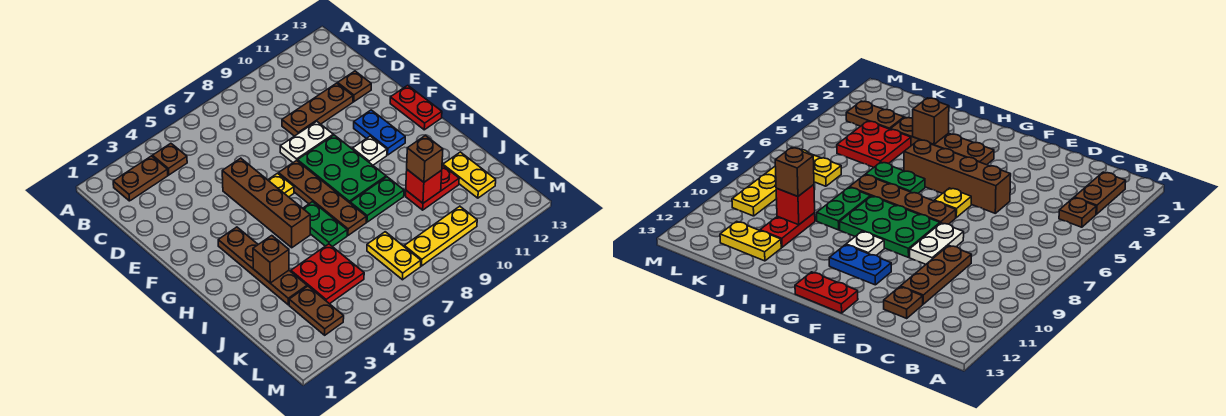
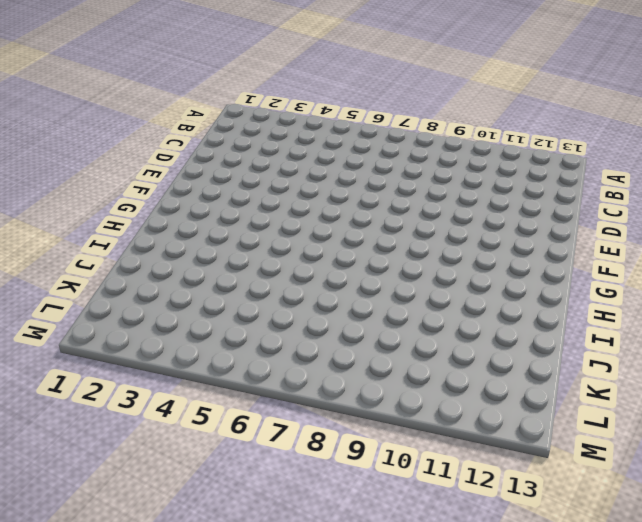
none -> brown plate B2:B3 level 1
none -> brown plate B4 level 1
none -> brown plate D9:D11 level 1

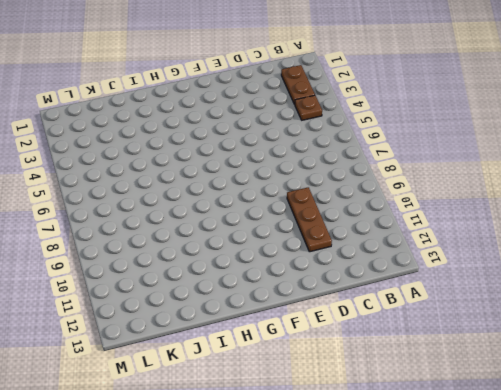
none -> brown plate D12 level 1
none -> brown brick E5:H5 level 1
none -> white plate E8:E9 level 1

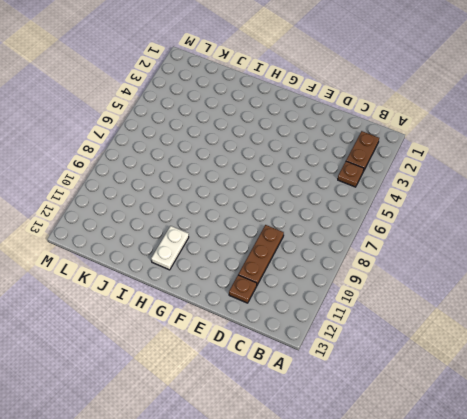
white plate H11:H12 level 1 -> white plate E8:E9 level 1
none -> brown brick E5:H5 level 1
none -> yellow plate F6 level 1
none -> brown plate F7:I7 level 1

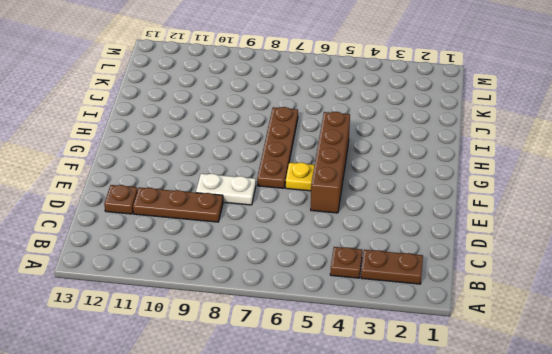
none -> green plate F8:H9 level 1
none -> blue plate F11:G11 level 1
none -> red plate F13:G13 level 1

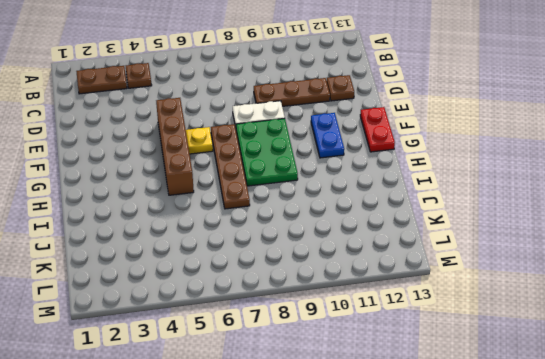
none -> brown plate G3:J3 level 1
none -> white plate G10 level 1
none -> green plate H6:I6 level 1

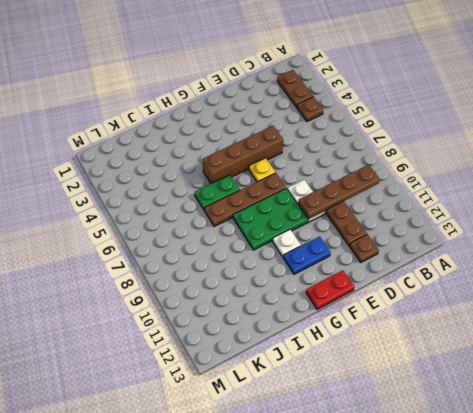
brown plate B9:E9 level 2 -> brown plate G3:J3 level 1
none -> green plate I8:I9 level 1
none -> red plate J4:K5 level 1
none -> red plate J10:J11 level 1

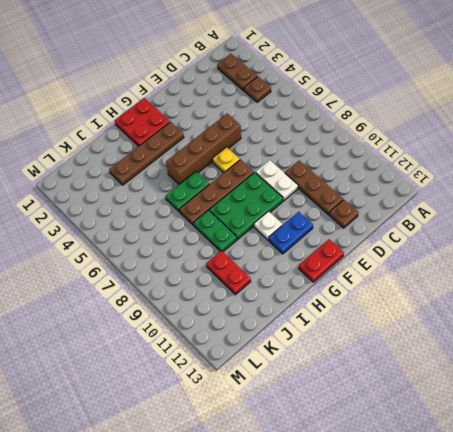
red plate G1:H2 level 1 -> red plate J4:K5 level 1
none -> yellow plate J12:K12 level 1
none -> brown plate K3:L3 level 1
none -> yellow plate K7:L7 level 1

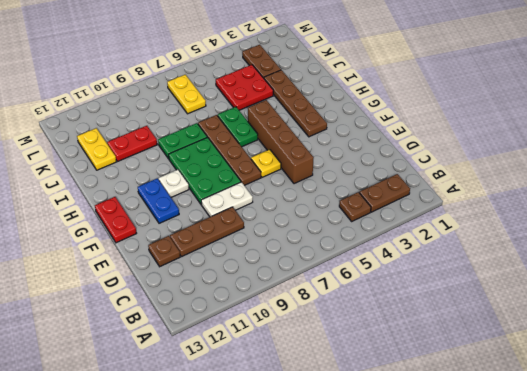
none -> yellow plate L8:L10 level 1
none -> brown brick I3 level 2
none -> red brick J10 level 2

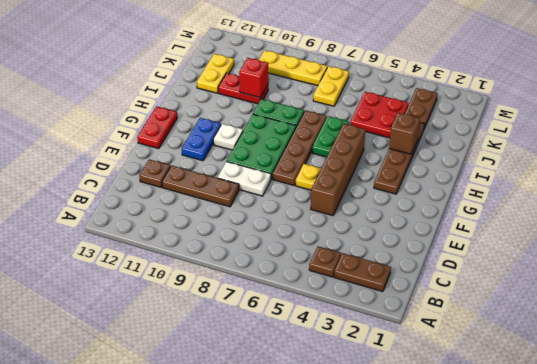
none -> brown brick J10 level 3

